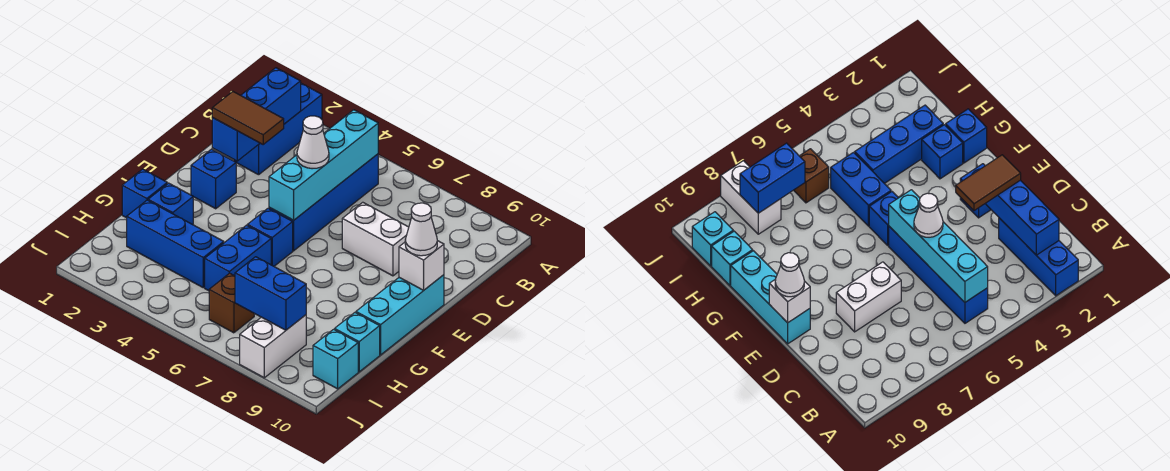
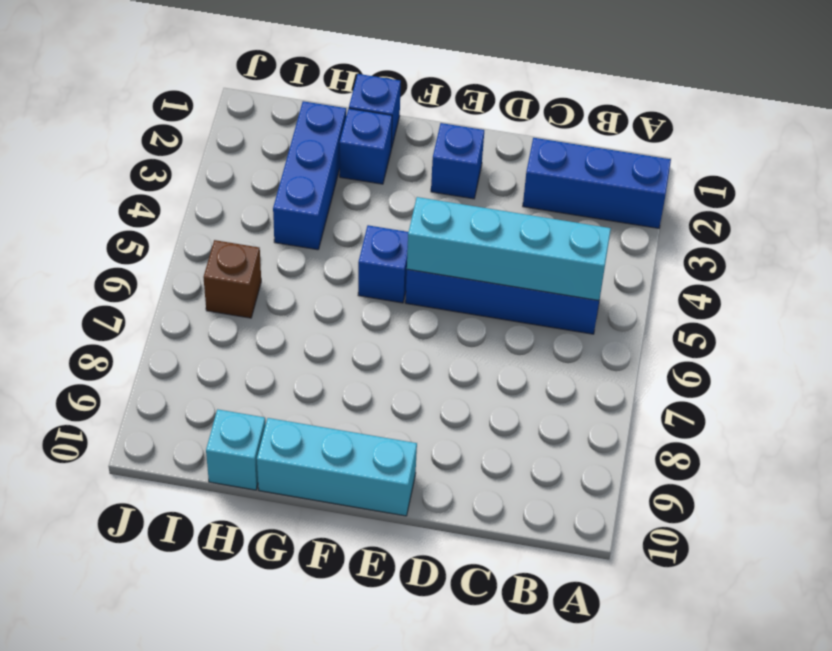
none -> white brick D7:D8 level 1
none -> blue brick G5:H5 level 1
none -> white brick I8:J8 level 1

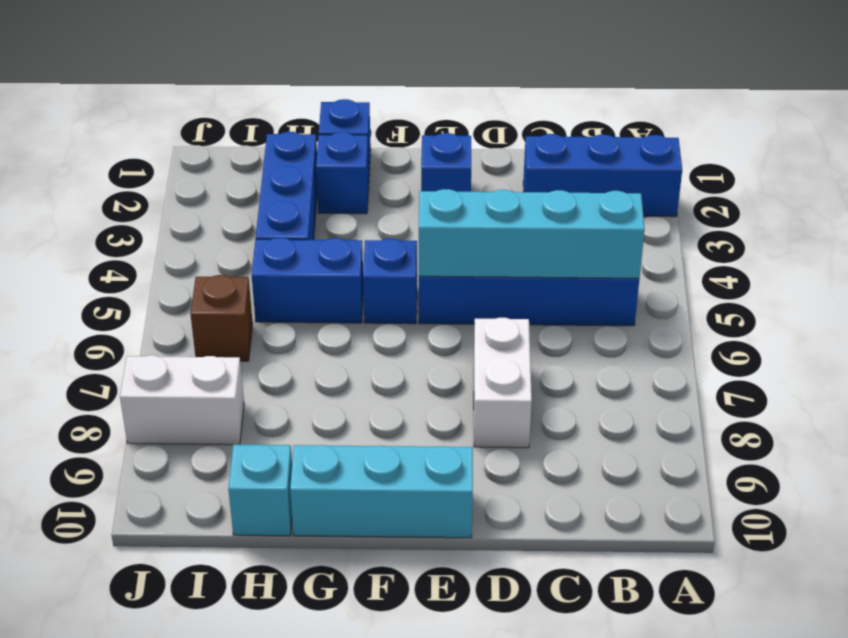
none -> cyan brick I10 level 1
none -> blue brick B2:D2 level 2
none -> white brick E10 level 2

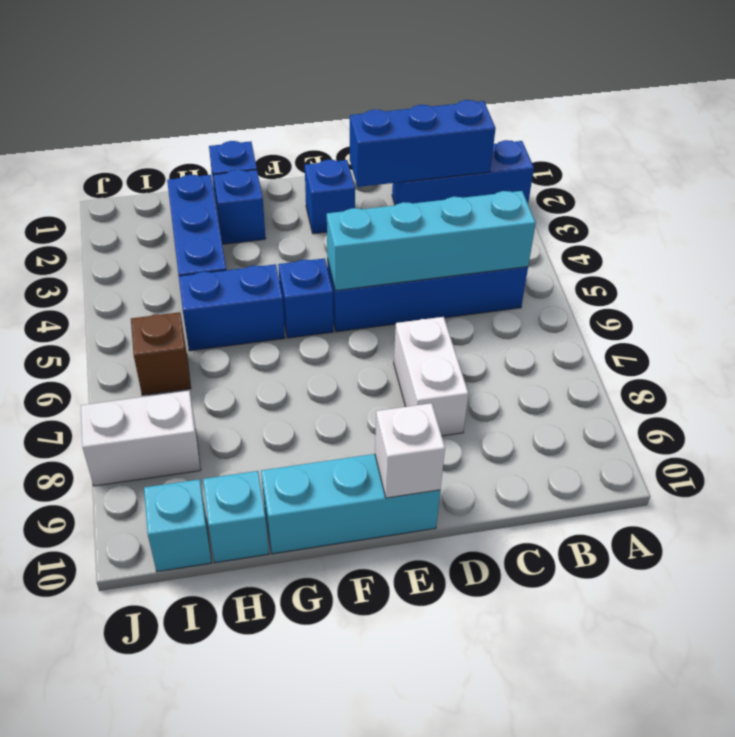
none -> blue brick I7:I8 level 2
none -> brown tile D2:D3 level 3
none -> white cone D5 level 3

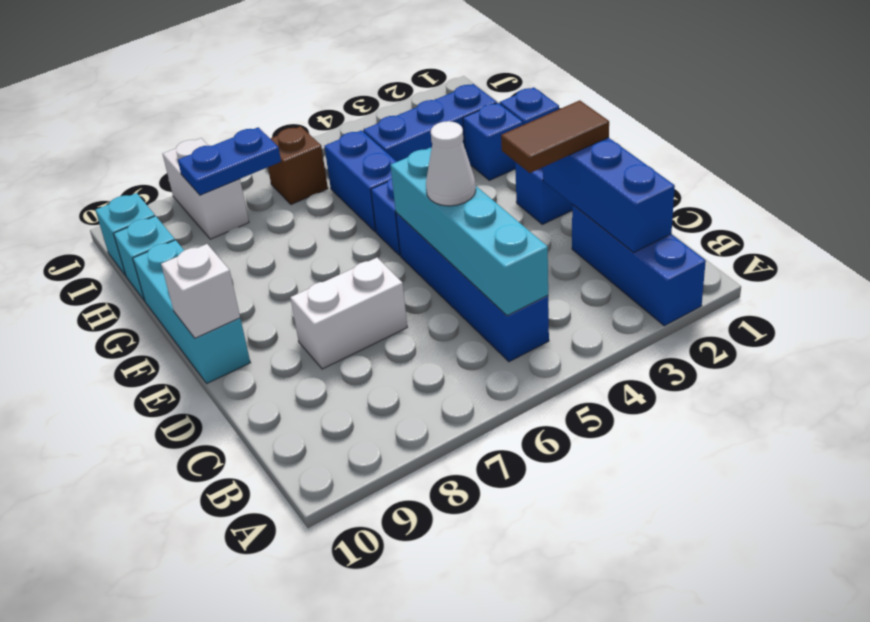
blue plate I7:I8 level 2 -> blue brick I7:I8 level 2
none -> white cone E10 level 3

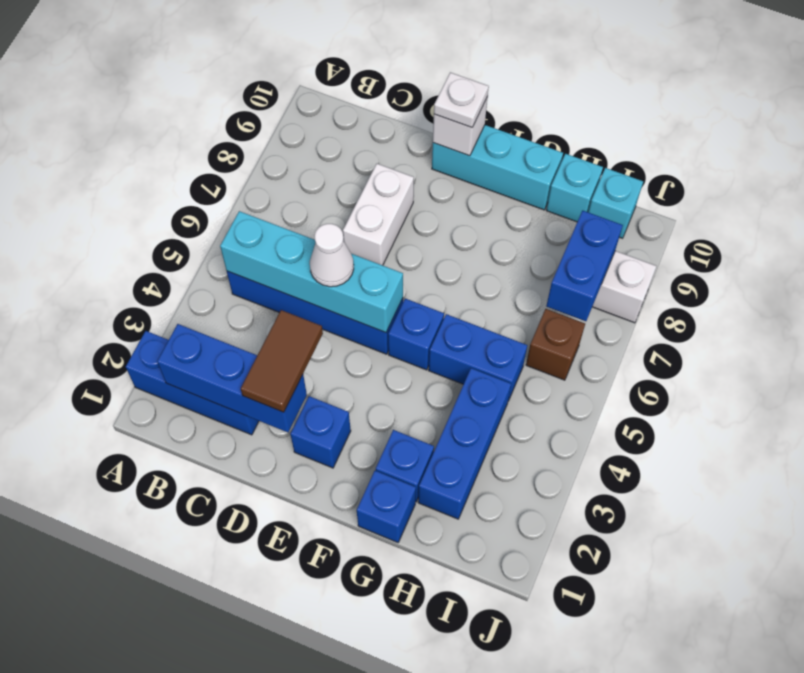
white plate E10 level 3 -> white cone E10 level 3

